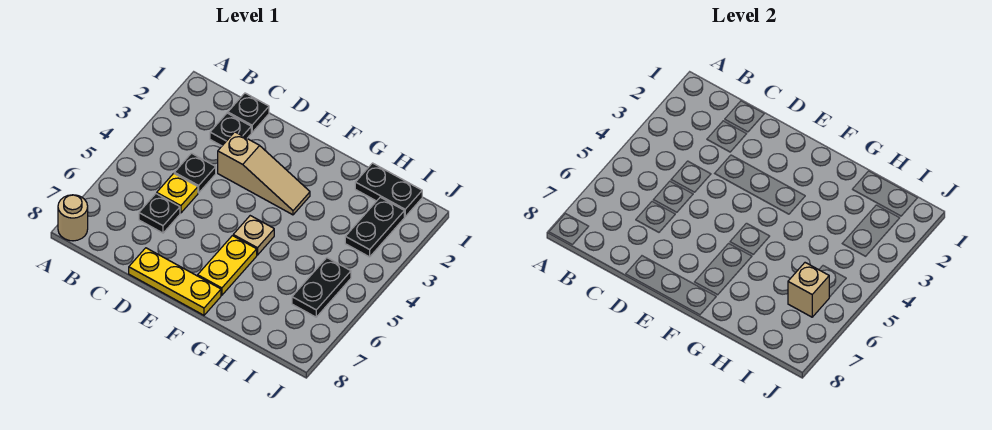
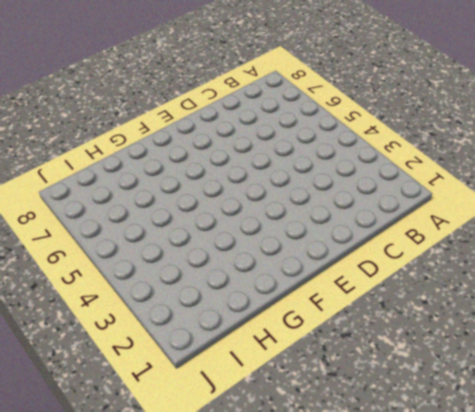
none -> tan round brick A8 level 1
none -> black plate C1 level 1
none -> black plate C2 level 1

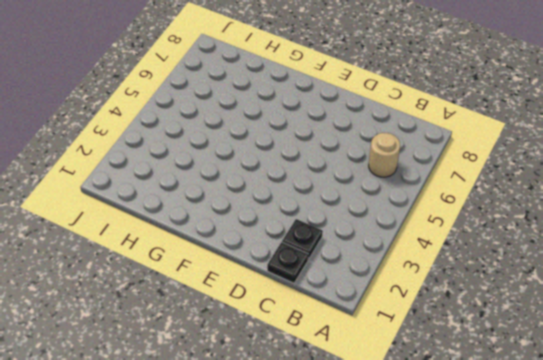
tan round brick B6 level 1 -> tan round brick A8 level 1
none -> black plate C4 level 1
none -> yellow plate C5 level 1
none -> black plate C6 level 1

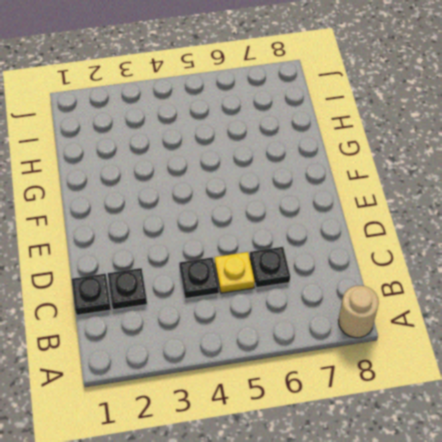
none -> tan slope D3:F3 level 1 top D
none -> yellow plate D8:F8 level 1
none -> tan plate F5 level 1

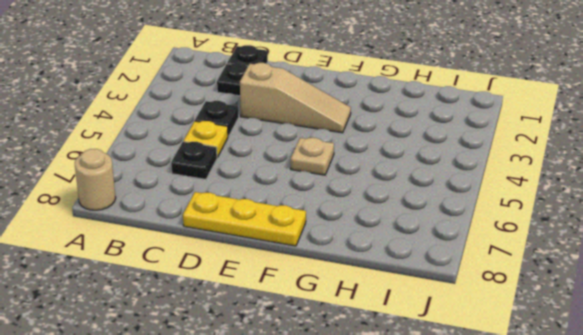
none -> yellow plate F6:F7 level 1
none -> black plate H1:I1 level 1
none -> black plate I2:I3 level 1

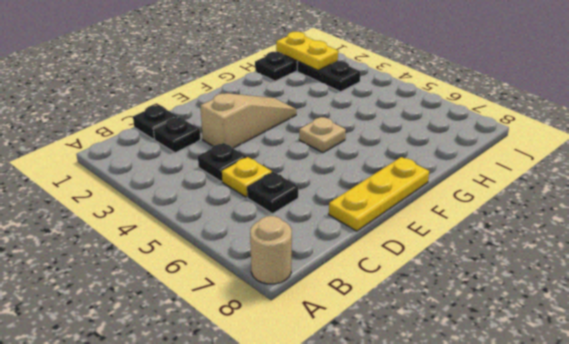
yellow plate I1:I2 level 2 -> yellow plate F6:F7 level 1
none -> black plate I5:I6 level 1
none -> tan brick I6 level 2

